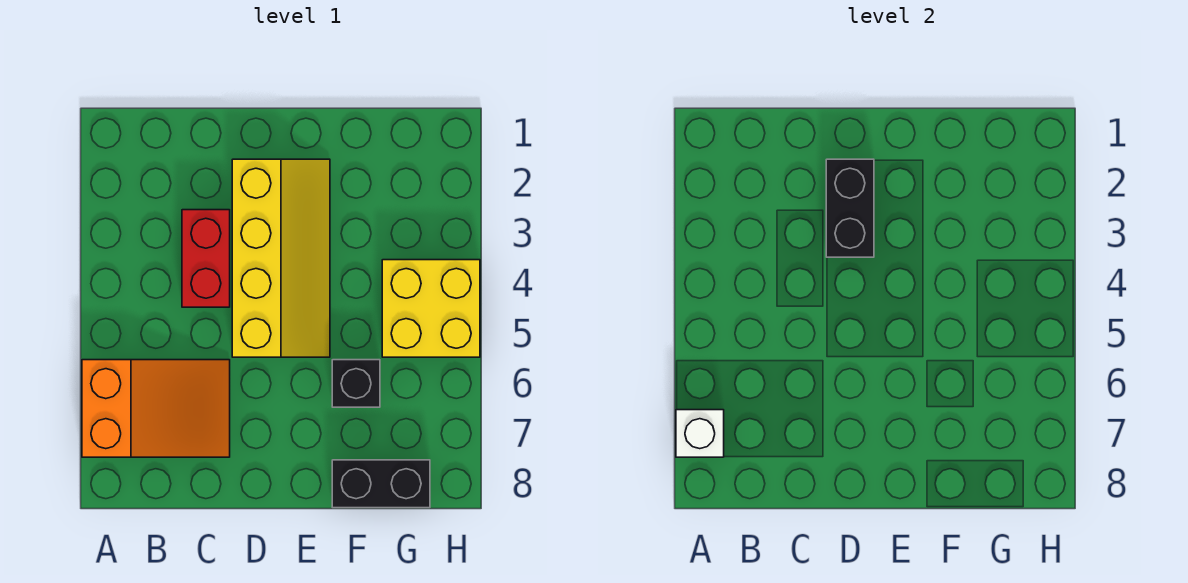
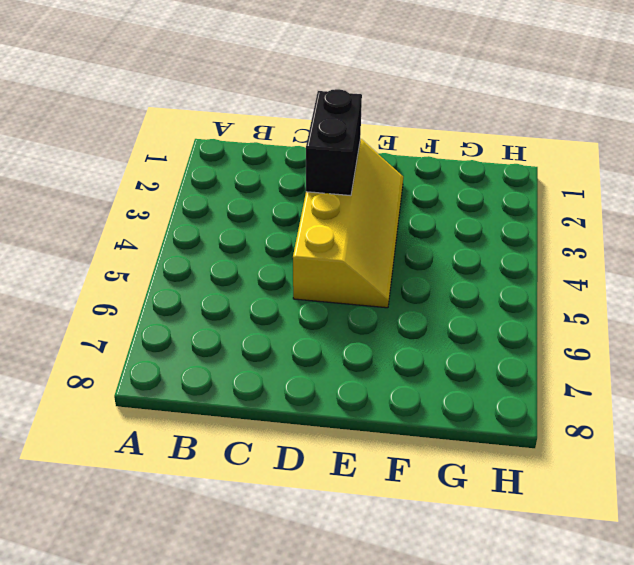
none -> orange slope A6:C7 level 1 top A
none -> red brick C3:C4 level 1

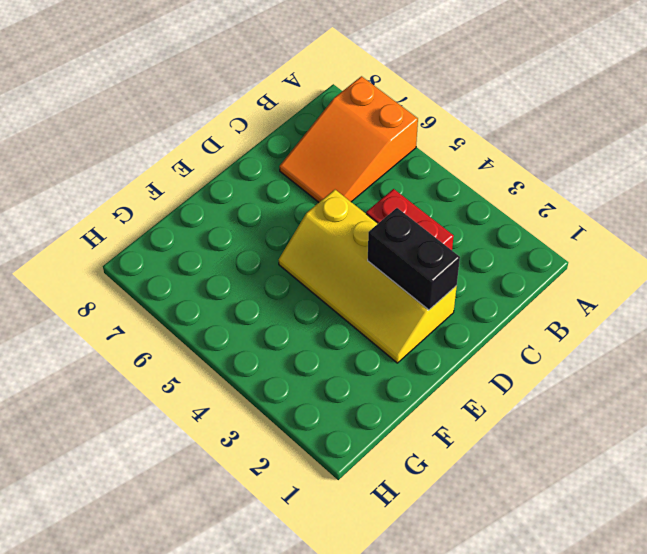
none -> black brick F6 level 1
none -> black brick F8:G8 level 1

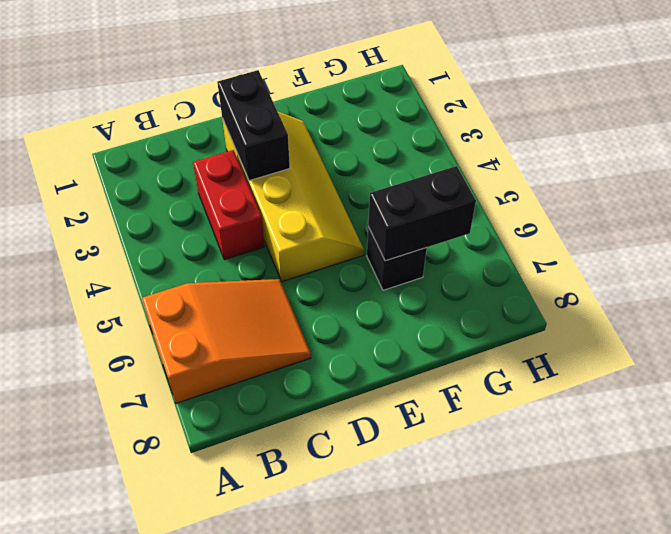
black brick F6:G6 level 2 -> black brick F8:G8 level 1
none -> yellow brick G4:H5 level 1
none -> white brick A7 level 2

